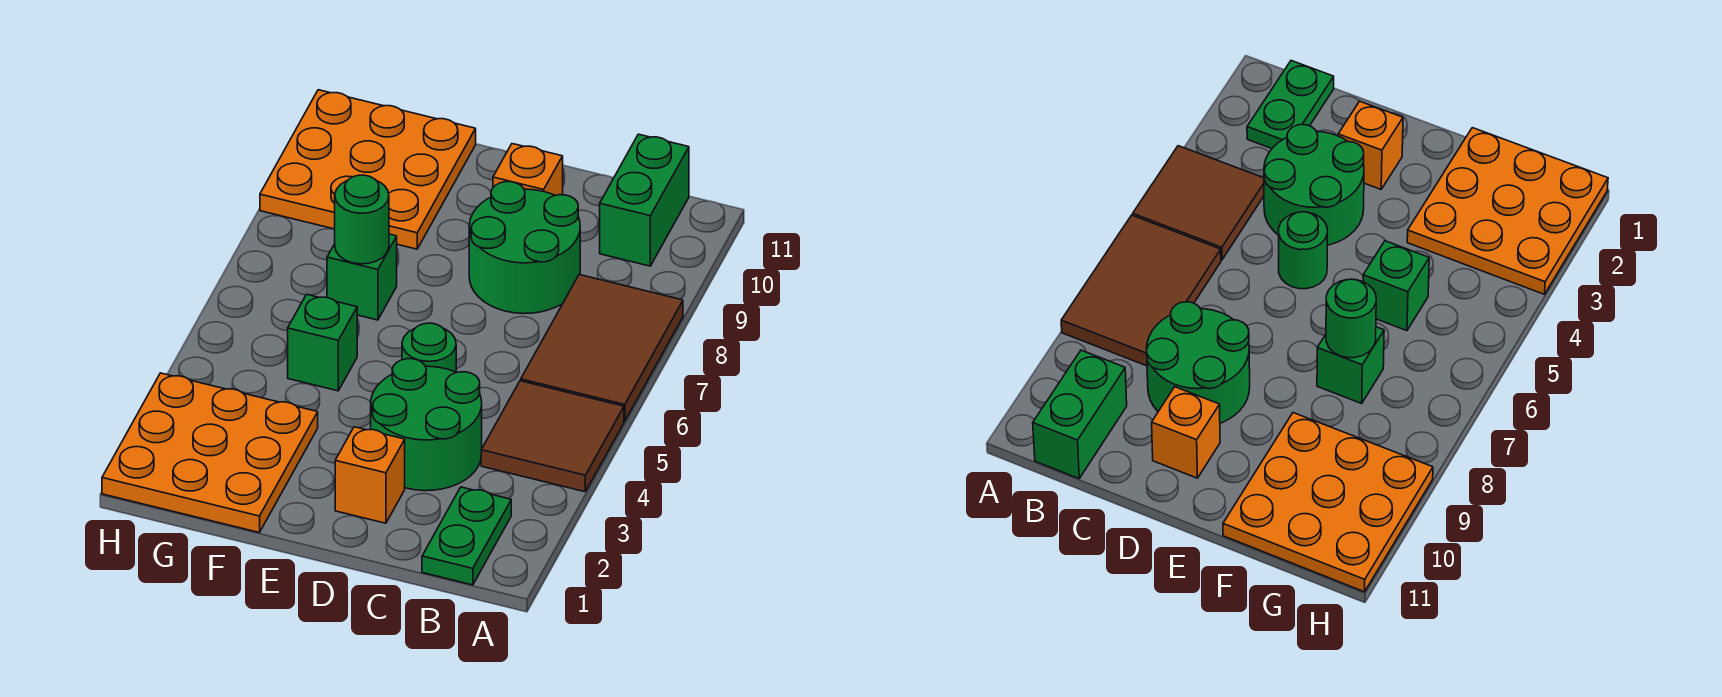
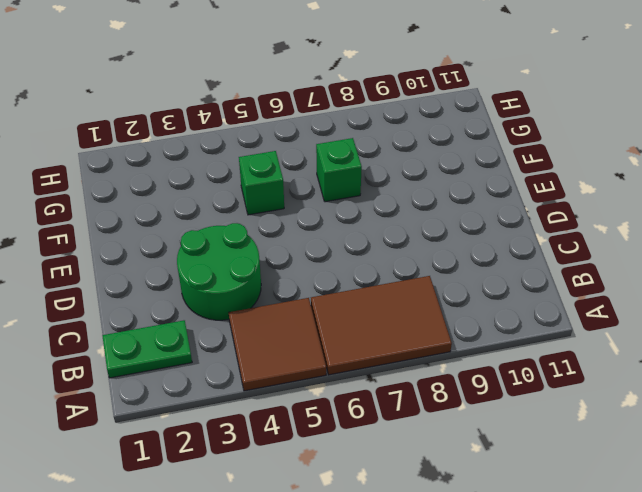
none -> green brick B10:B11 level 1
none -> green round brick C8:D9 level 1
none -> orange brick D2 level 1

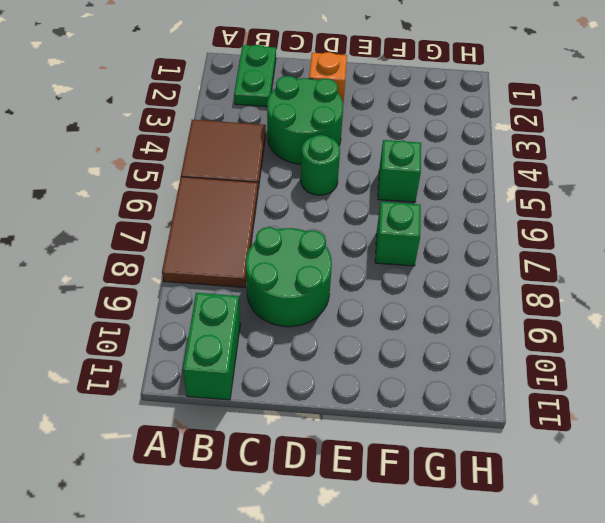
none -> orange brick D10 level 1
none -> orange plate F1:H3 level 1
none -> orange plate F9:H11 level 1

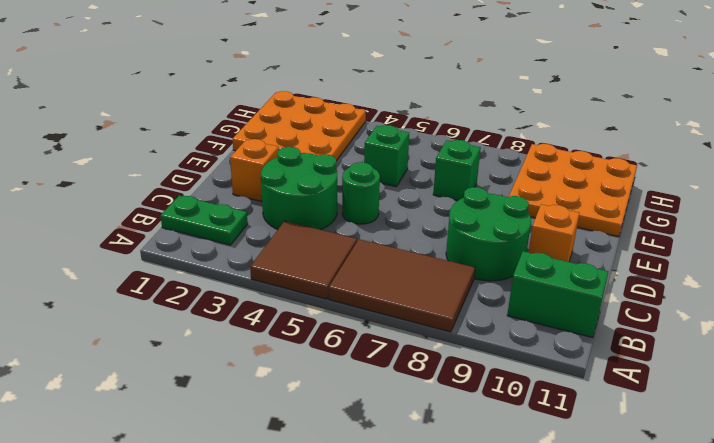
none -> green round brick F7 level 2

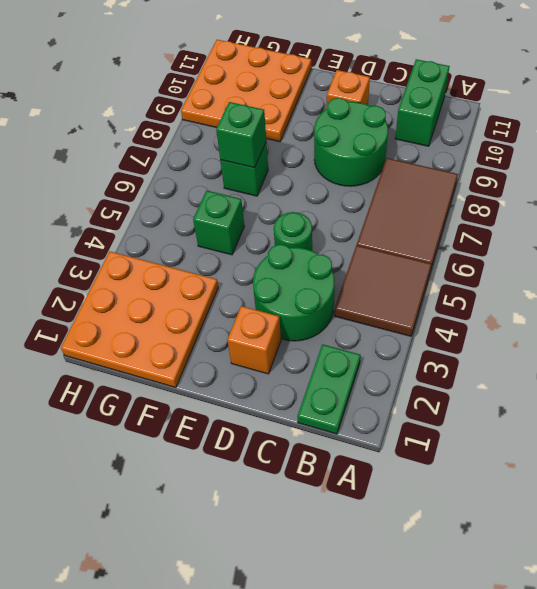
green brick F7 level 2 -> green round brick F7 level 2

